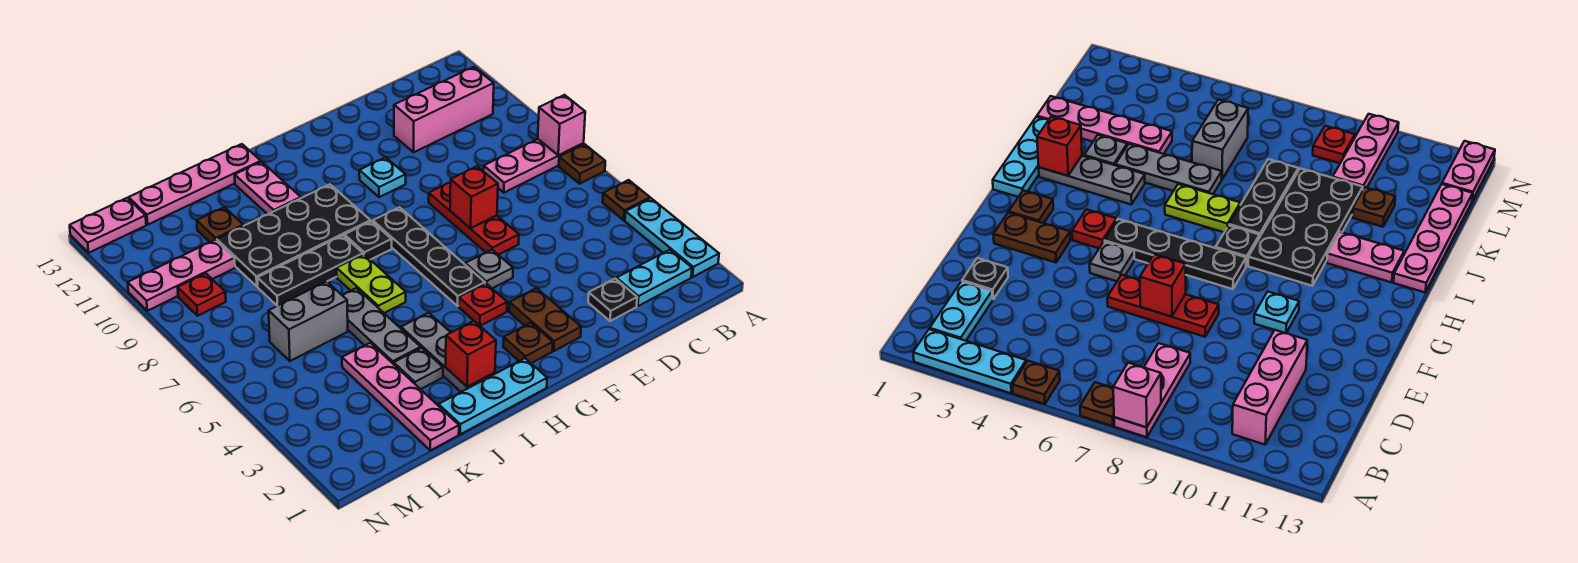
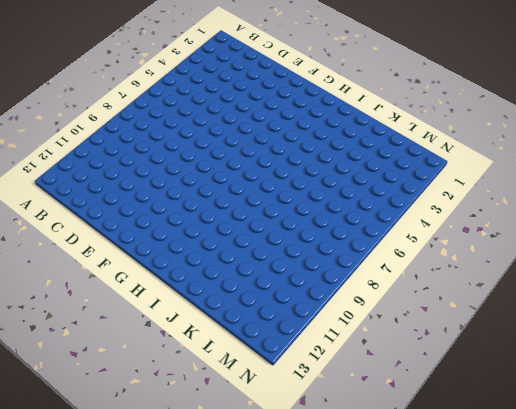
none -> cyan plate A2:A4 level 1
none -> brown plate A5 level 1
none -> brown plate A7 level 1
none -> pink plate A8:C8 level 1

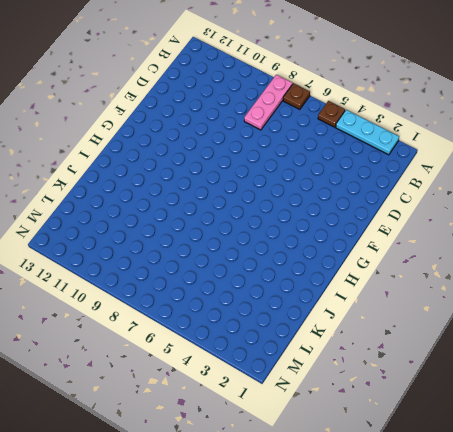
none -> cyan plate B2:C2 level 1
none -> pink brick B11:D11 level 1
none -> black plate D2 level 1
none -> red plate E6:E8 level 1

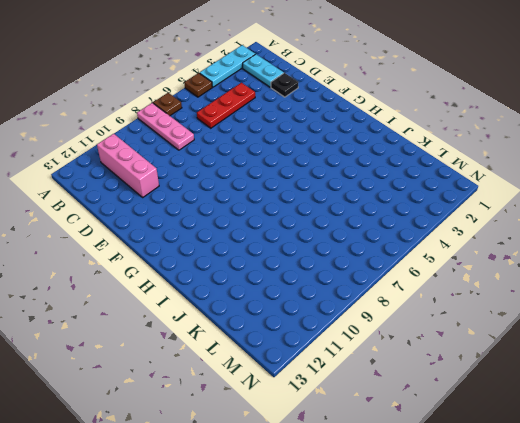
red plate C4:C6 level 1 -> red plate E6:E8 level 1
none -> brown plate F2:F3 level 1
none -> grey plate F5 level 1
none -> cyan plate F10 level 1
none -> brown plate G2 level 1

